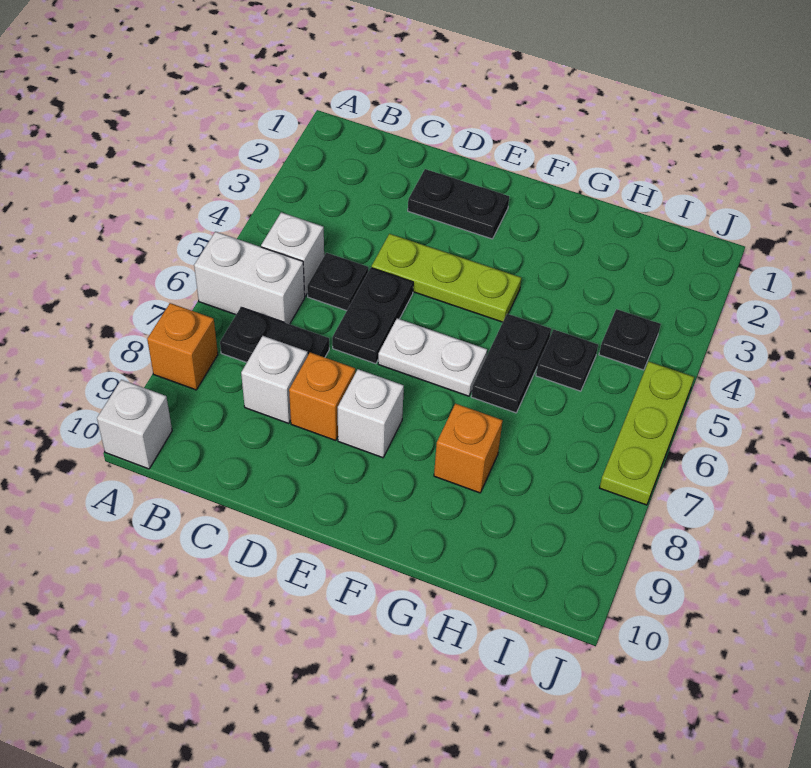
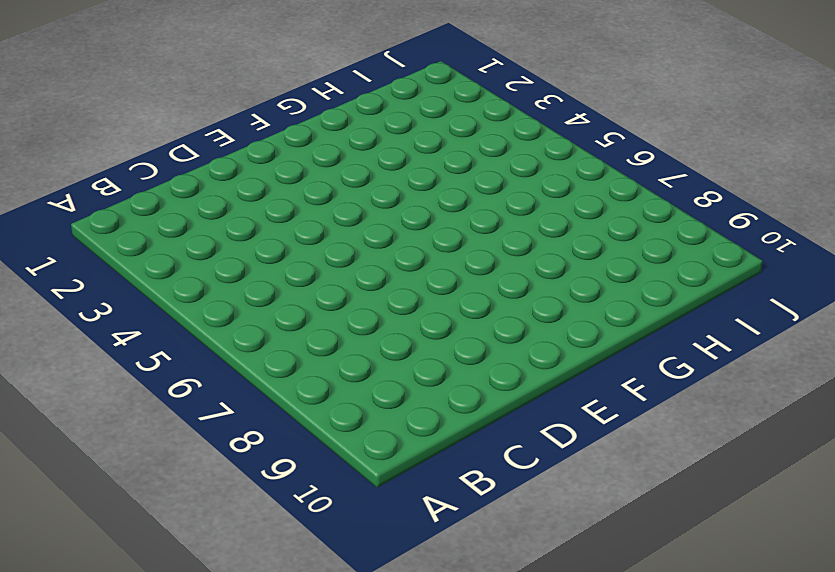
none -> white brick A6:B6 level 1
none -> orange brick A8 level 1
none -> white brick A10 level 1

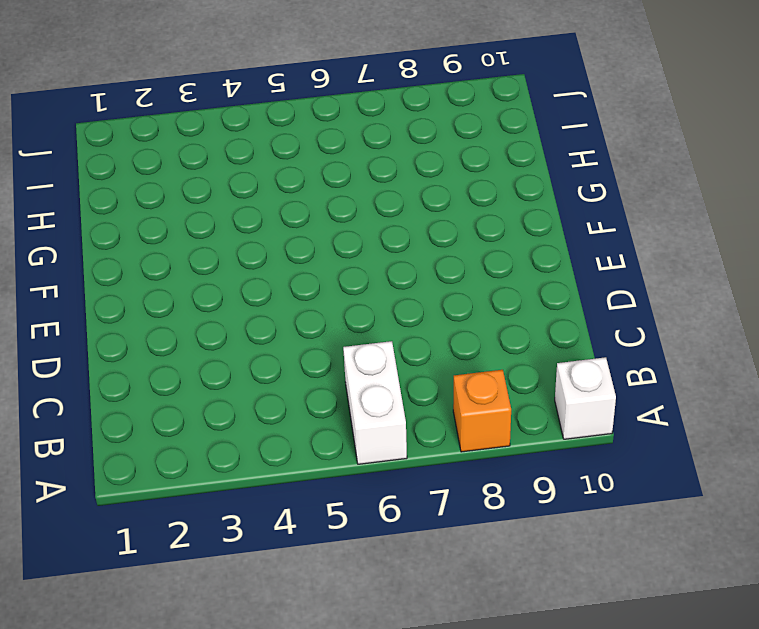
none -> white brick B5 level 1
none -> black plate B7:C7 level 1
none -> black plate C5 level 1

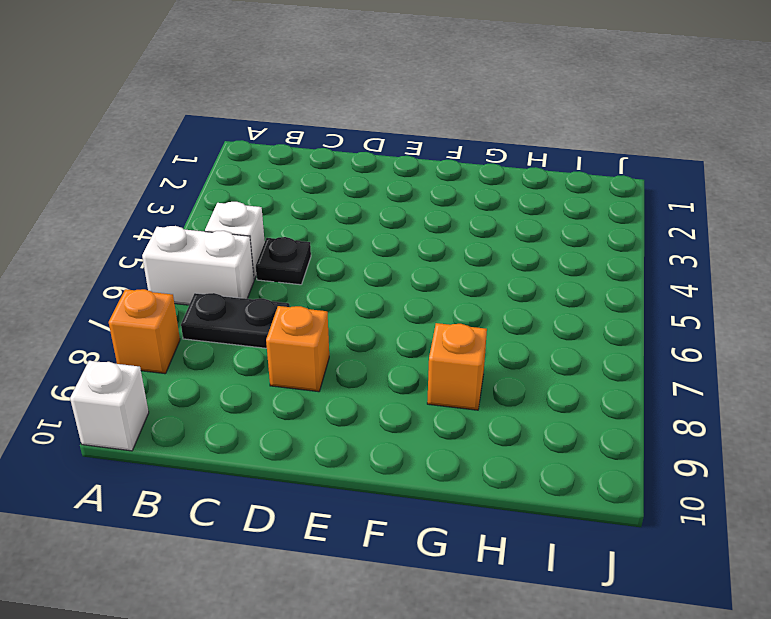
none -> white brick C8 level 1
none -> black plate D2:E2 level 1
none -> lime plate D4:F4 level 1

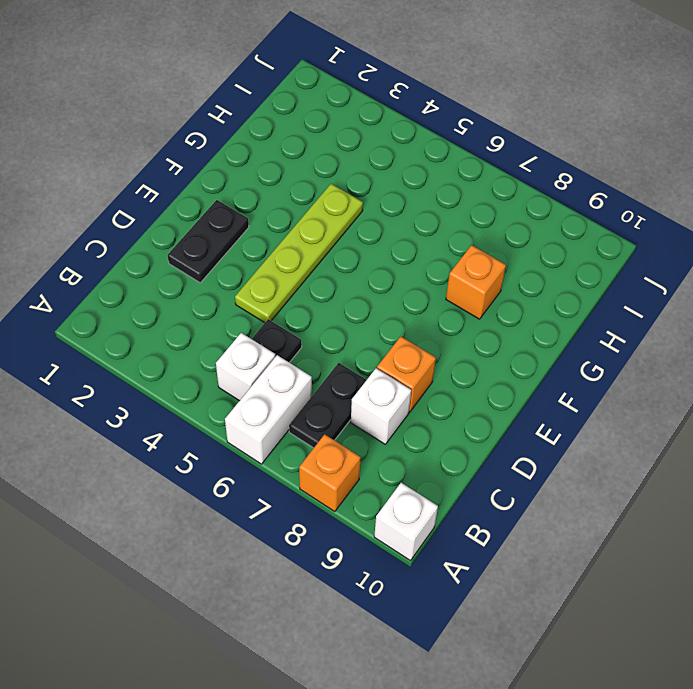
lime plate D4:G4 level 1 -> lime plate D4:F4 level 1
none -> black plate D5:D6 level 1
none -> white plate E6:F6 level 1
none -> white brick E8 level 1

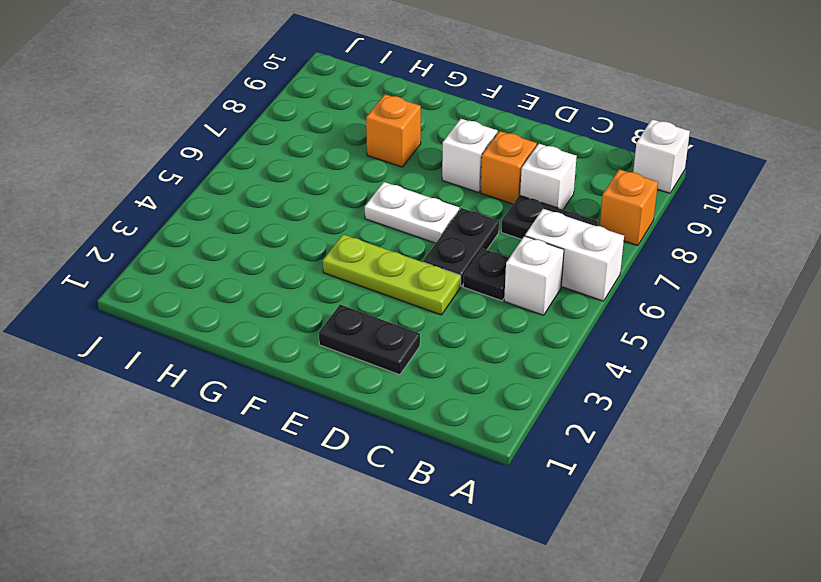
none -> black plate G5:G6 level 1
none -> black plate H5 level 1
none -> black plate I4 level 1

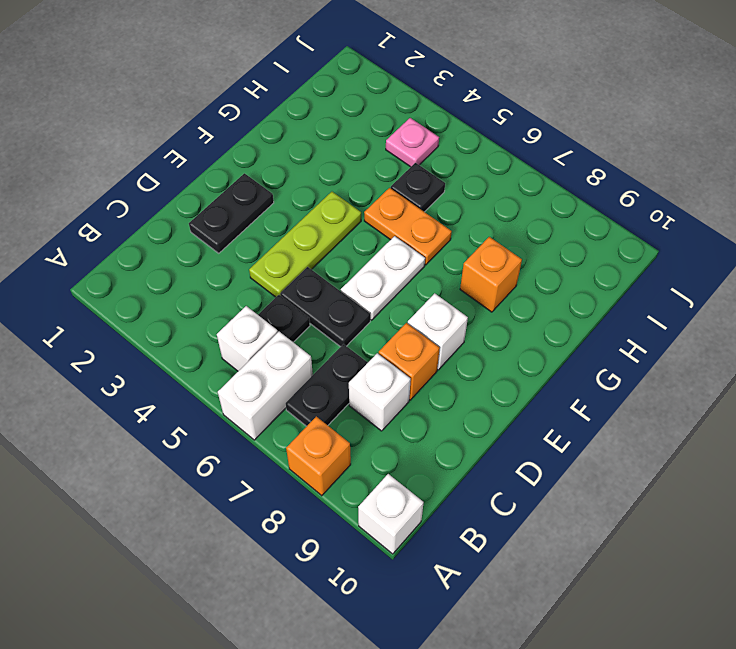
orange plate G5:G6 level 1 -> black plate G5:G6 level 1
pink plate I4 level 1 -> black plate I4 level 1
none -> lime plate J5:J7 level 1

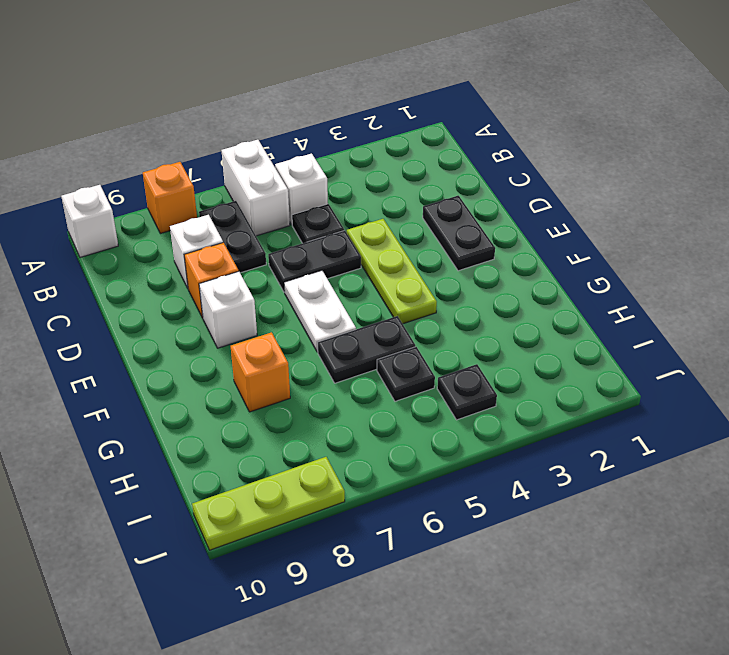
lime plate J8:J10 level 1 -> lime plate J5:J7 level 1

